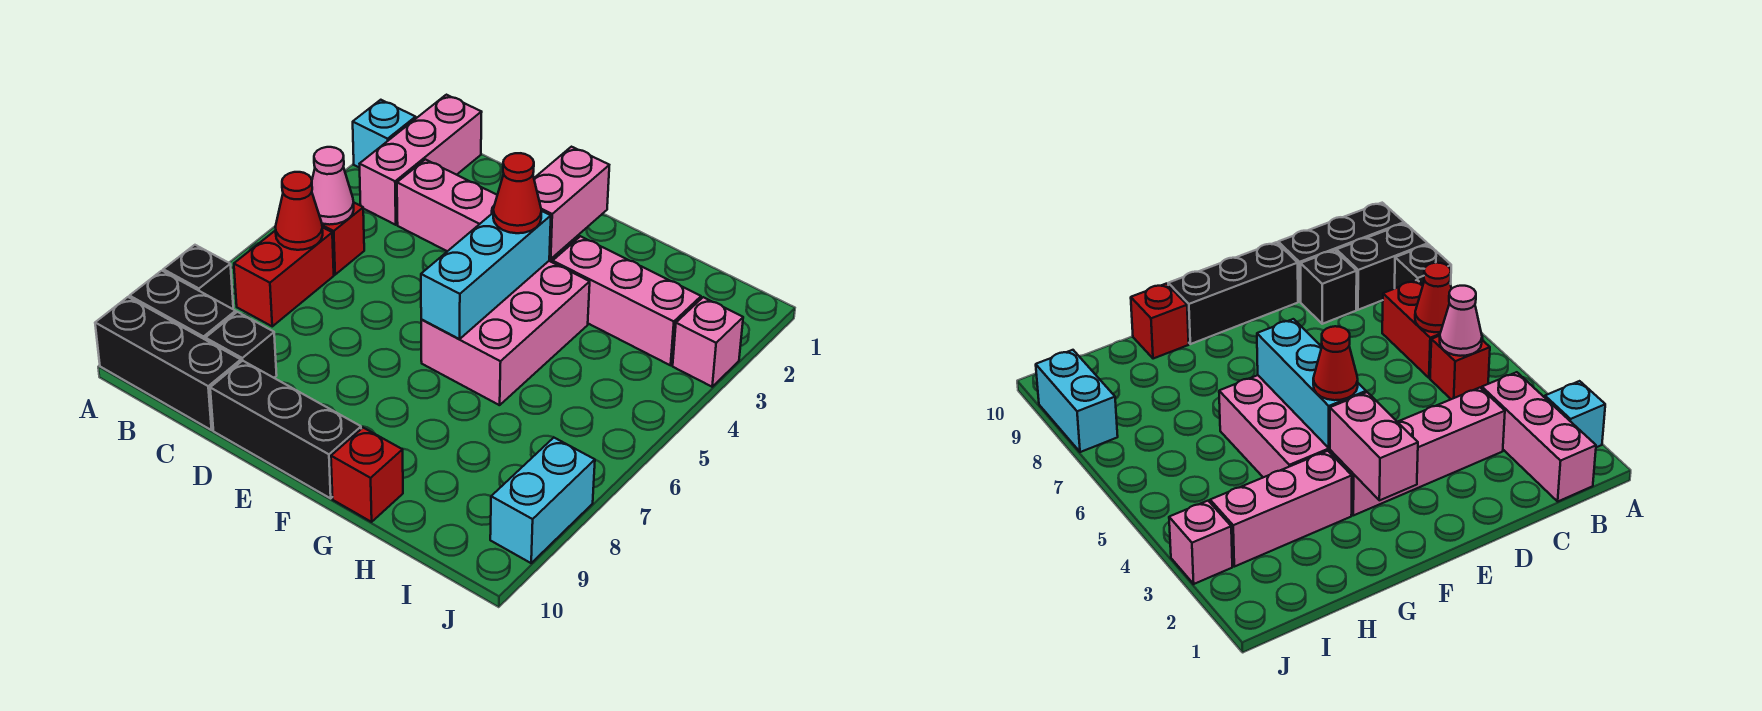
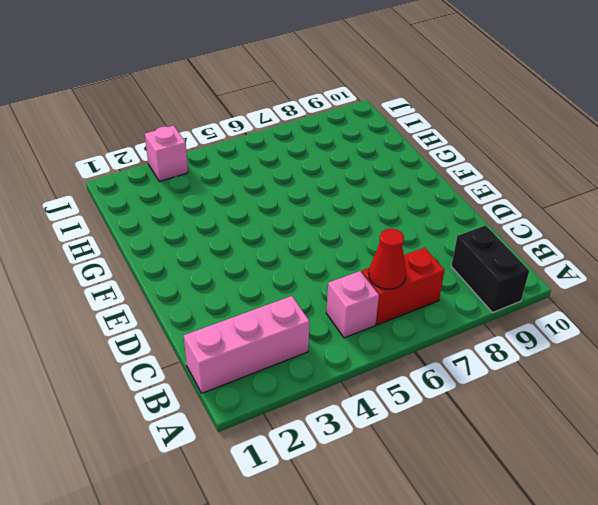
pink brick B5 level 1 -> red brick B5 level 1
none -> cyan brick A2 level 1
none -> black brick A8 level 1
none -> black brick A10:C10 level 1

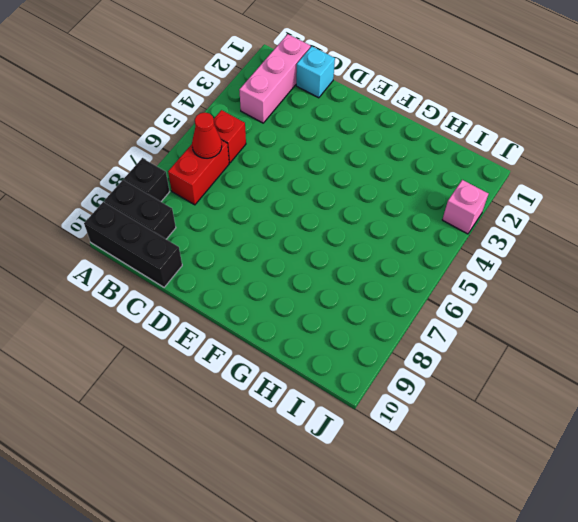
cyan brick C1 level 1 -> cyan brick A2 level 1
none -> pink brick C3:F3 level 1
none -> black brick C9 level 1
none -> black brick D10:F10 level 1

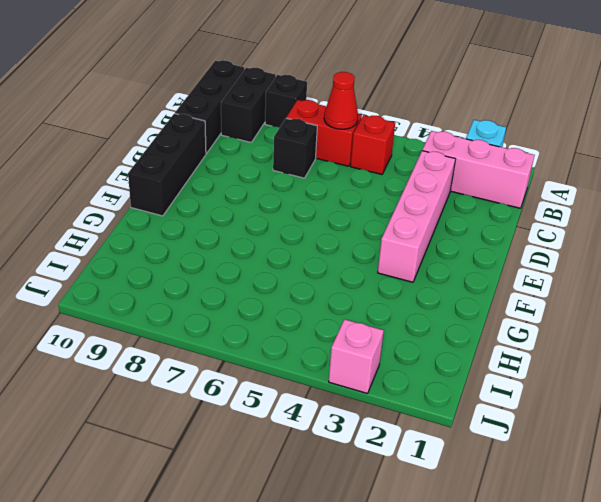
black brick C7 level 1 -> black brick C9 level 1
none -> pink brick F4:G6 level 1
none -> pink brick G3:I3 level 1
none -> red brick G10 level 1

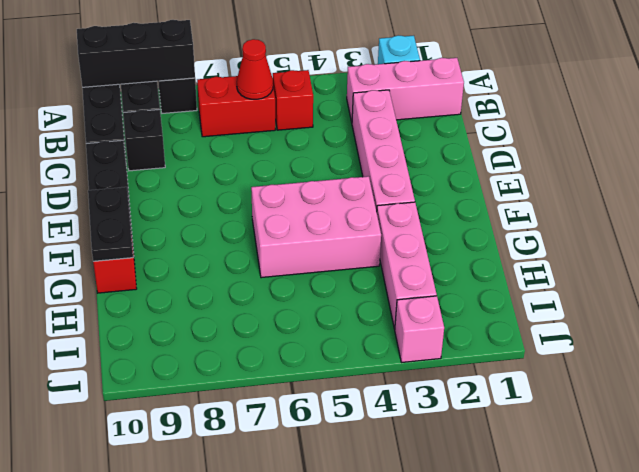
black brick A8:A10 level 2 -> none
black plate F10:G10 level 2 -> none
none -> cyan brick J8:J9 level 1
none -> pink cone B5 level 2
none -> pink brick F2:F3 level 2

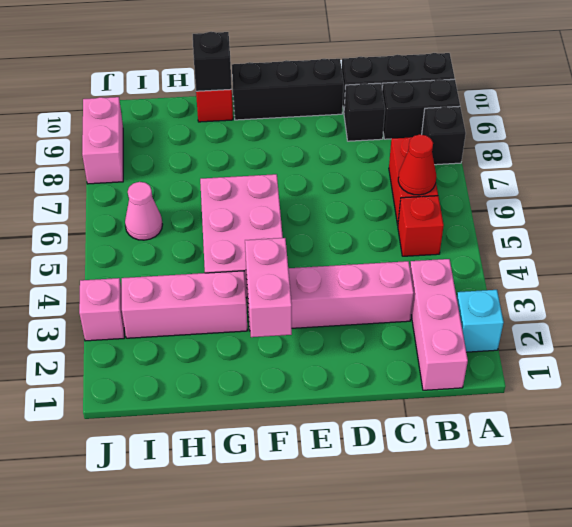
black brick G10 level 2 -> none
pink cone I6 level 1 -> pink cone B5 level 2
pink brick J8:J9 level 1 -> cyan brick J8:J9 level 1
none -> cyan brick F4:F6 level 2
none -> red cone F4 level 3

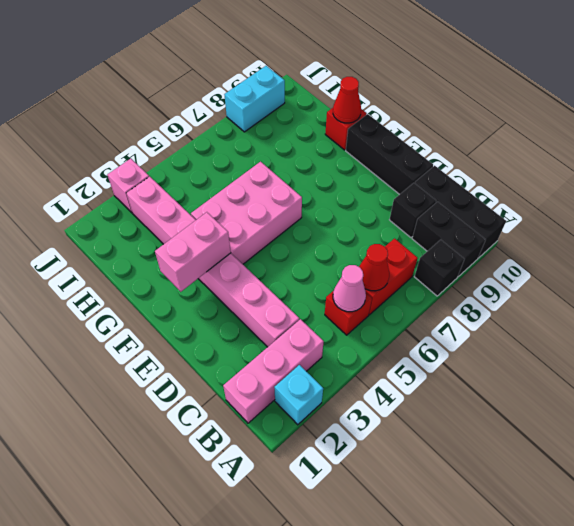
red cone G10 level 2 -> red cone F4 level 3
none -> cyan brick F4:F6 level 2

